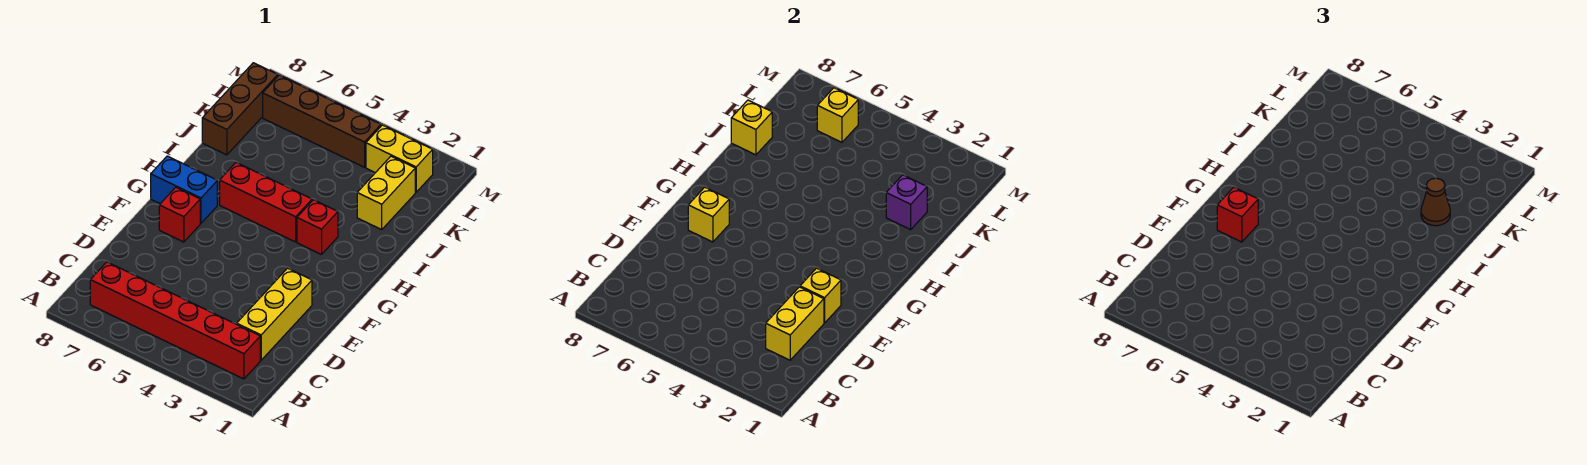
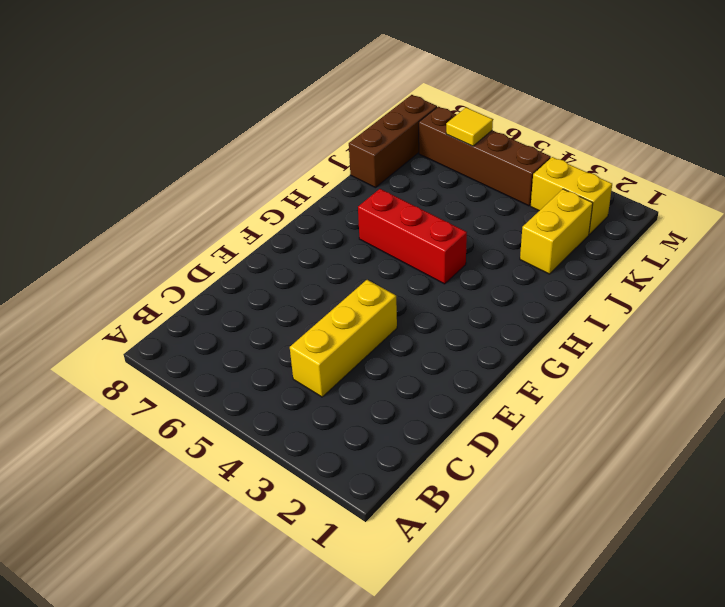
yellow brick C4:E4 level 1 -> yellow brick C2:E2 level 1
yellow tile L6 level 2 -> yellow brick L6 level 2
none -> red brick B2:B7 level 1
none -> red brick F7 level 1
none -> blue brick G7:G8 level 1

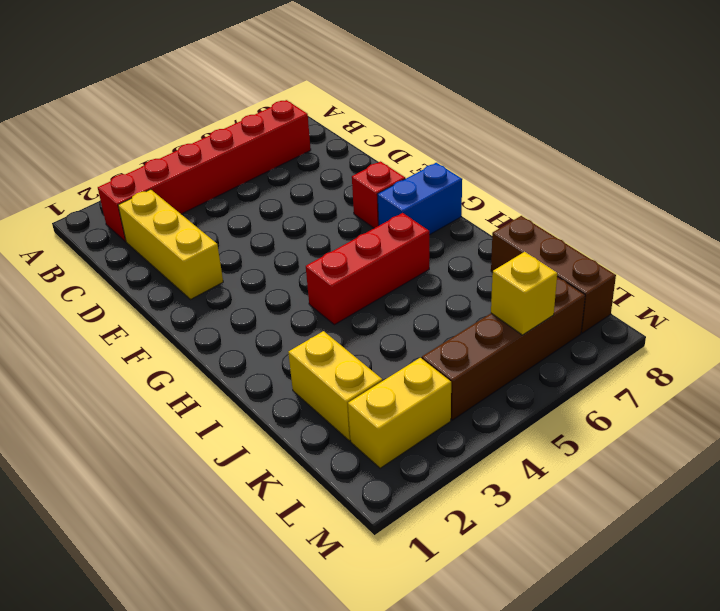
none -> red brick H3 level 1
none -> yellow brick C2:D2 level 2
none -> yellow brick E2 level 2

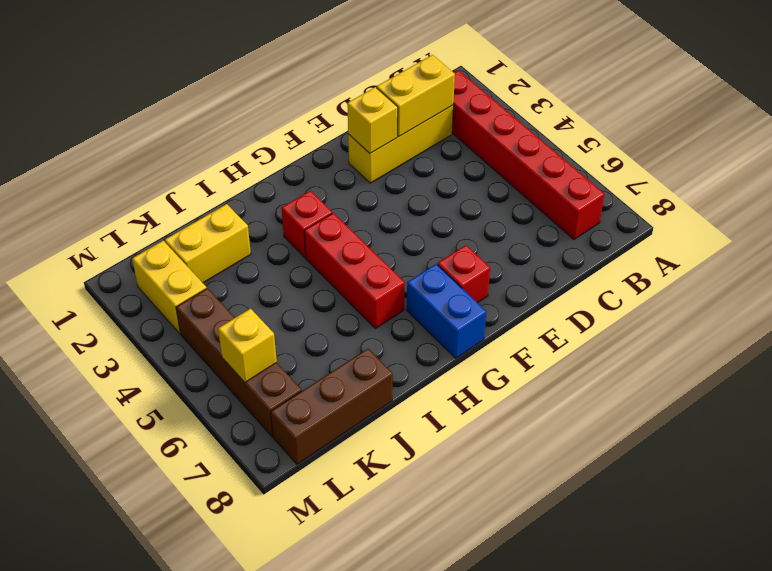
none -> yellow brick F7 level 2
none -> purple brick J2 level 2
none -> yellow brick J8 level 2

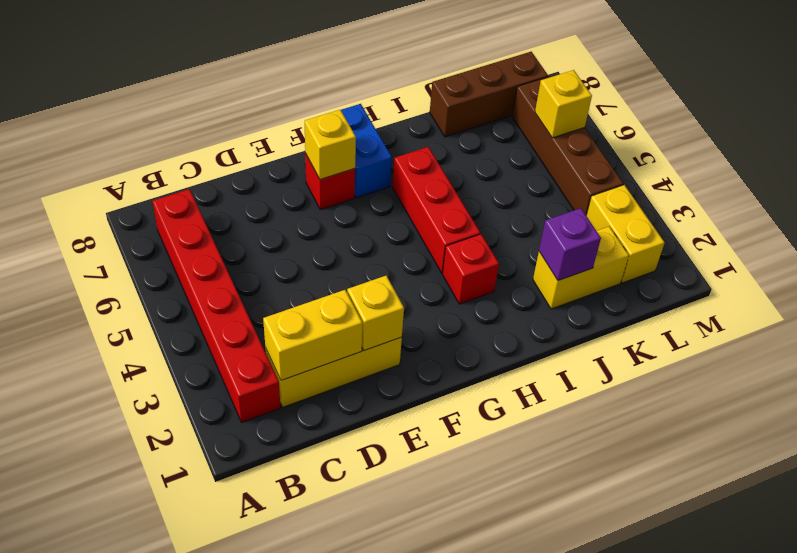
none -> yellow brick J8 level 2
none -> red brick F7 level 3
none -> brown cone J2 level 3

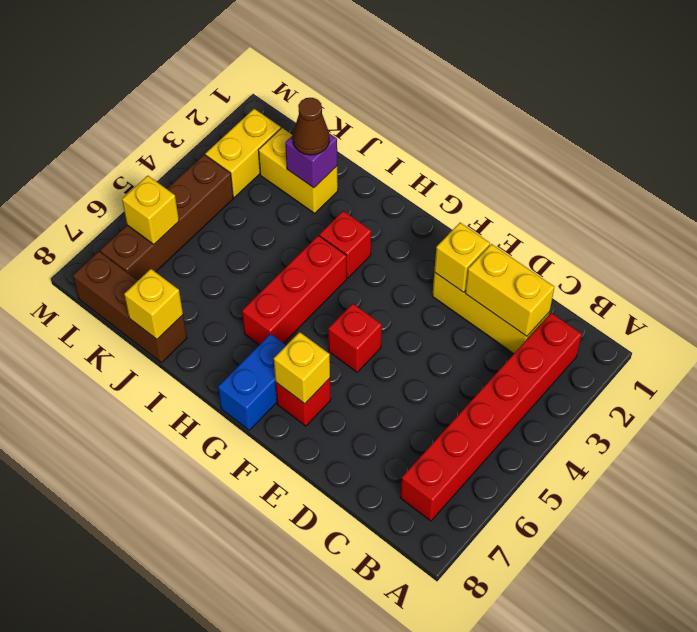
red brick F5 level 1 -> red brick F7 level 3

